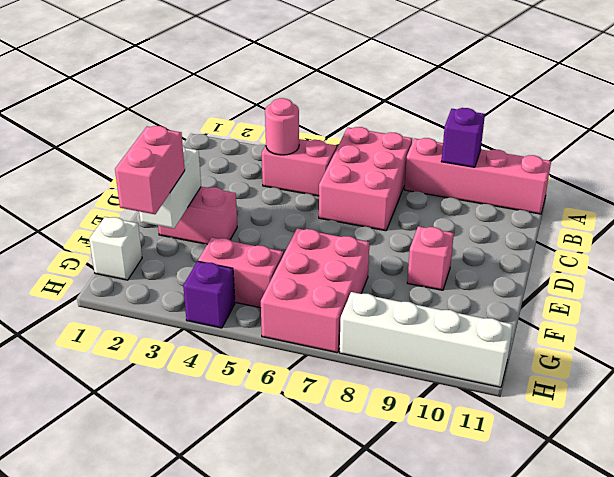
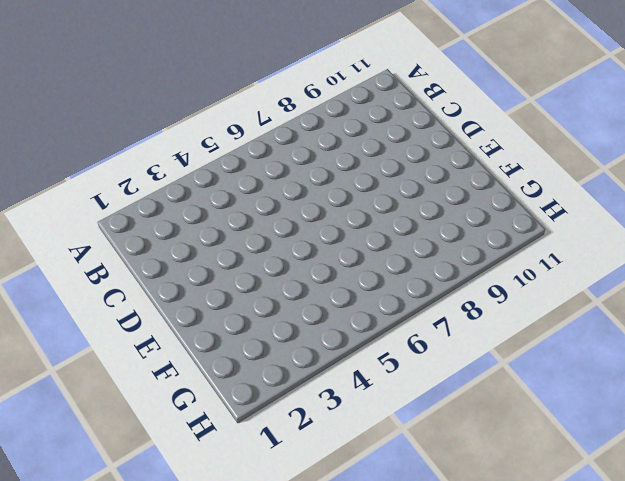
none -> pink brick A6:C7 level 1
none -> pink brick A8:A11 level 1
none -> pink brick B4:B5 level 1

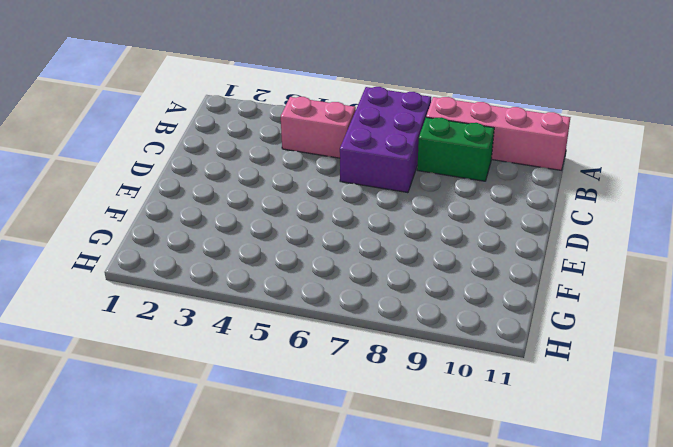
purple brick A6:C7 level 1 -> pink brick A6:C7 level 1
green brick B8:B9 level 1 -> none
none -> pink brick E2:E3 level 1
none -> pink brick E9 level 1
none -> pink brick F6:H7 level 1

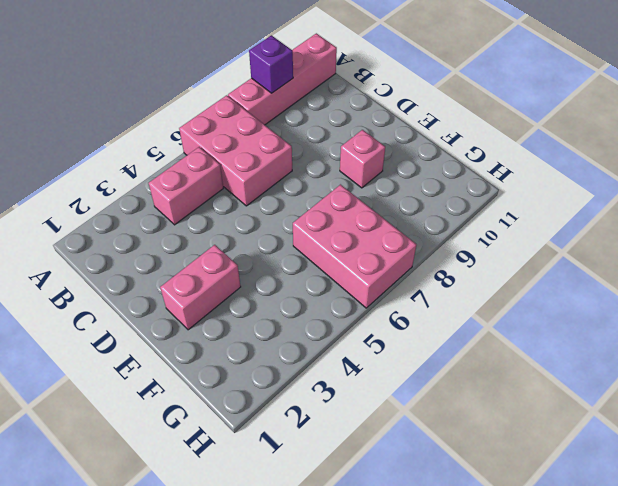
none -> white brick G1 level 1
none -> pink brick G4:G5 level 1
none -> purple brick H4 level 1

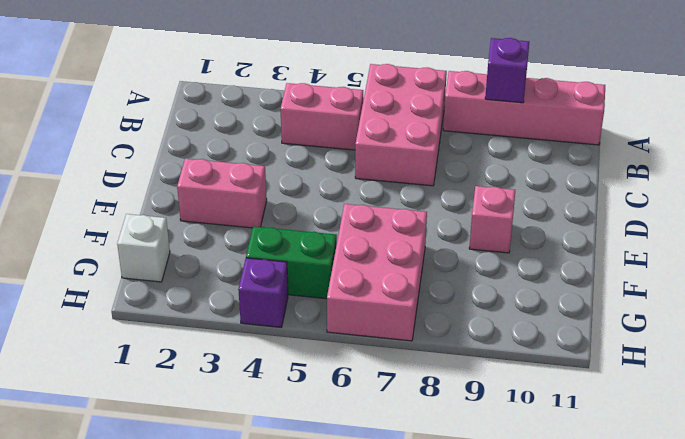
green brick G4:G5 level 1 -> pink brick G4:G5 level 1
none -> white brick H8:H11 level 1
none -> pink round brick B4 level 2
none -> white brick E2:F2 level 2

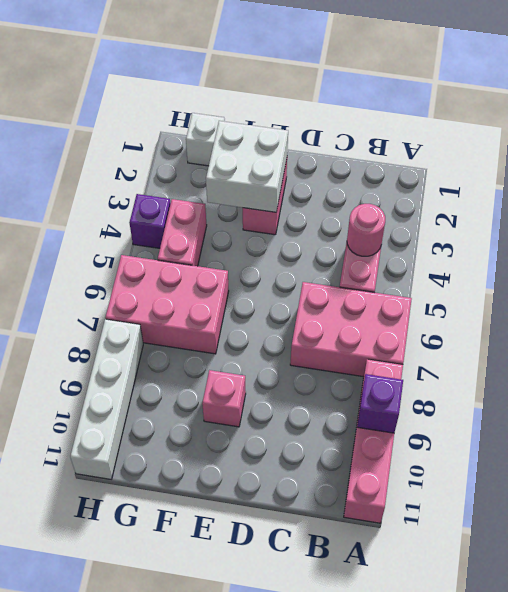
white brick E2:F3 level 2 -> white brick E2:F2 level 2
none -> pink brick F2:G2 level 3

